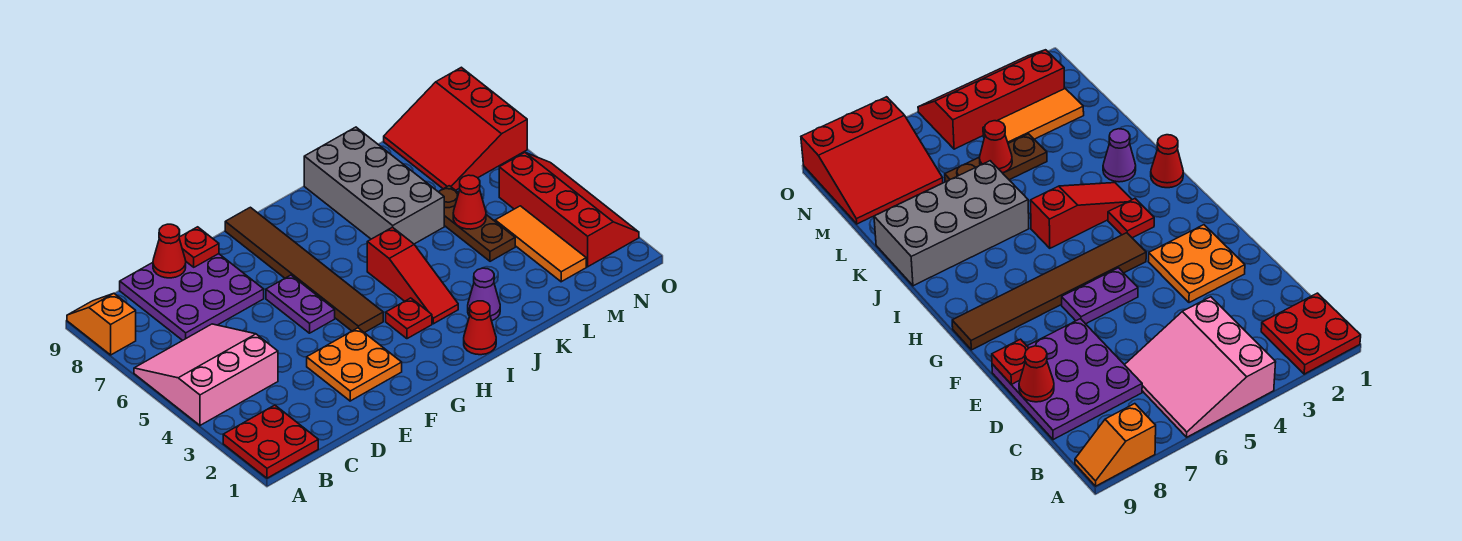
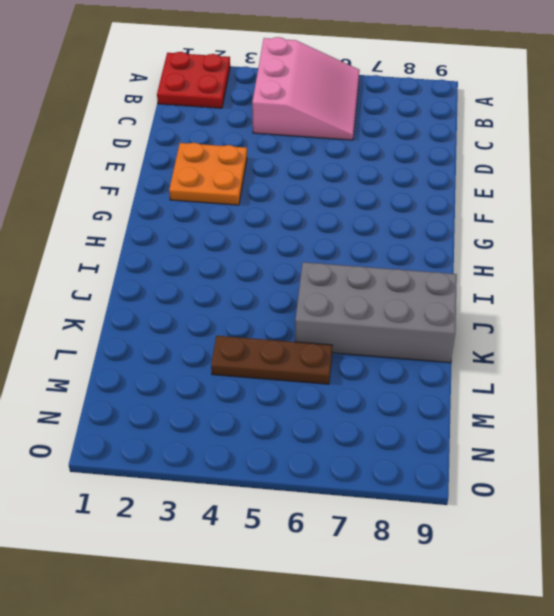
none -> orange slope A8:A9 level 1 top 8
none -> purple plate C7:E9 level 1
none -> purple plate F5:F6 level 1

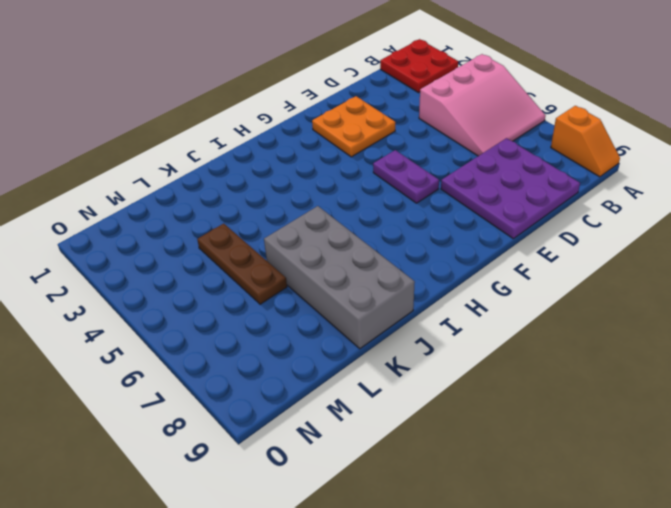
none -> brown tile G4:G9 level 1
none -> red plate H3 level 1
none -> red cone I1 level 1

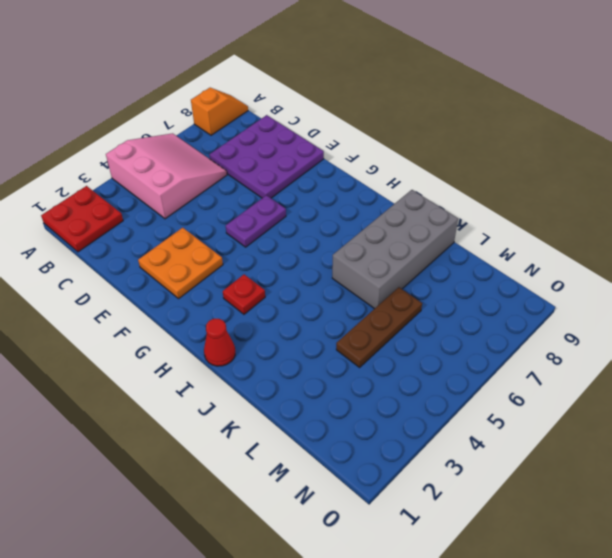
none -> brown tile G4:G9 level 1
none -> red slope I3:I5 level 1 top 5
none -> purple cone J2 level 1

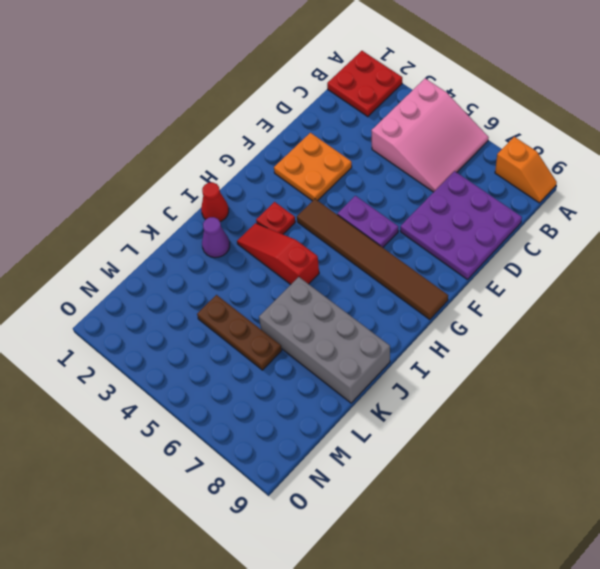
none -> orange tile M2:M4 level 1
none -> red slope M7:O9 level 1 top O
none -> red slope N2:O5 level 1 top N

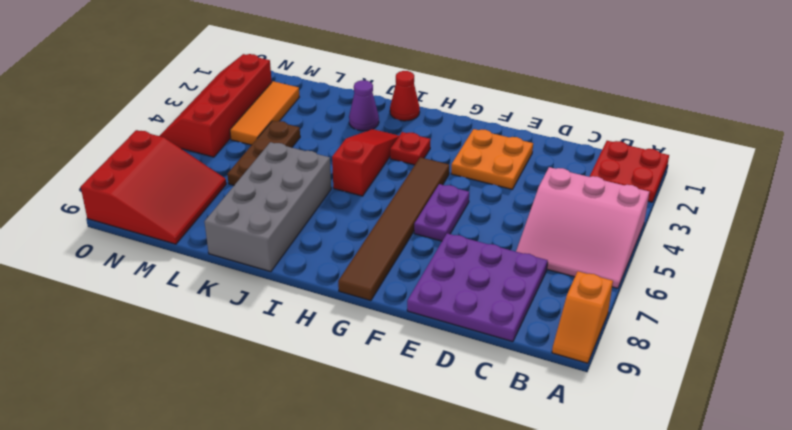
none -> red cone D9 level 2
none -> red plate E9 level 2
none -> red cone L5 level 2

